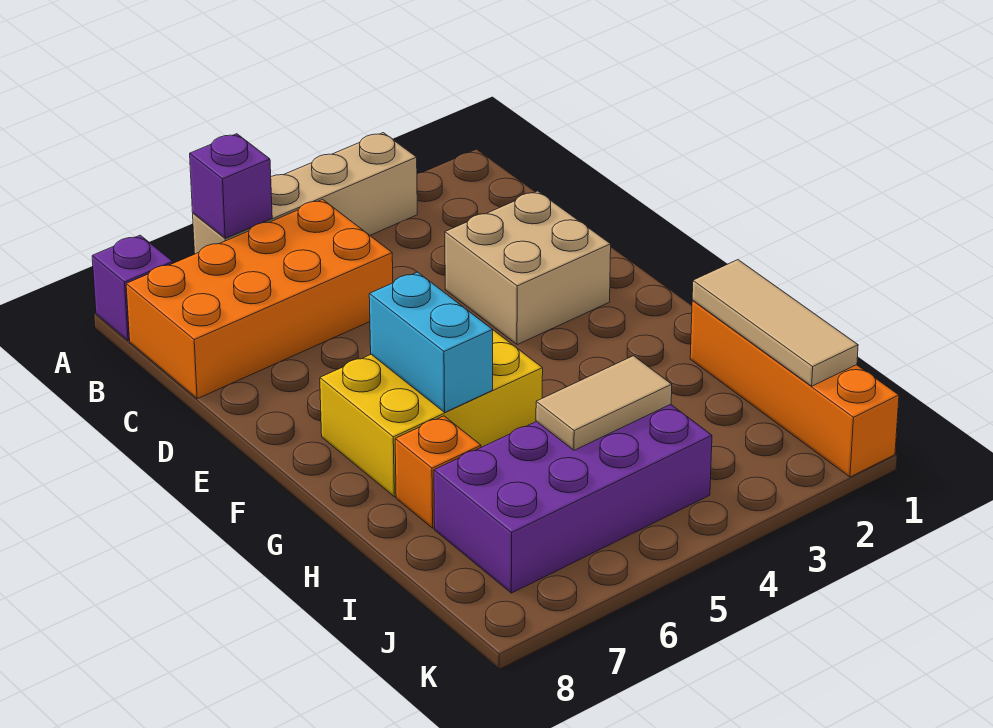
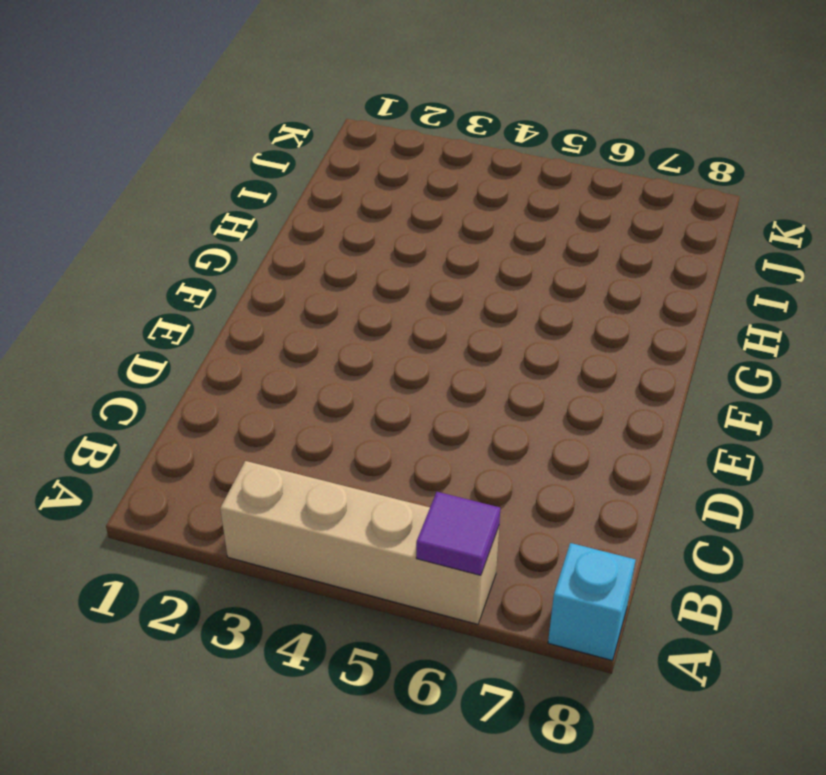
purple tile A6 level 2 -> purple brick A6 level 2
cyan brick A8 level 1 -> purple brick A8 level 1
none -> orange brick B5:C8 level 1
none -> tan brick D2:E3 level 1
none -> yellow brick F5:G7 level 1

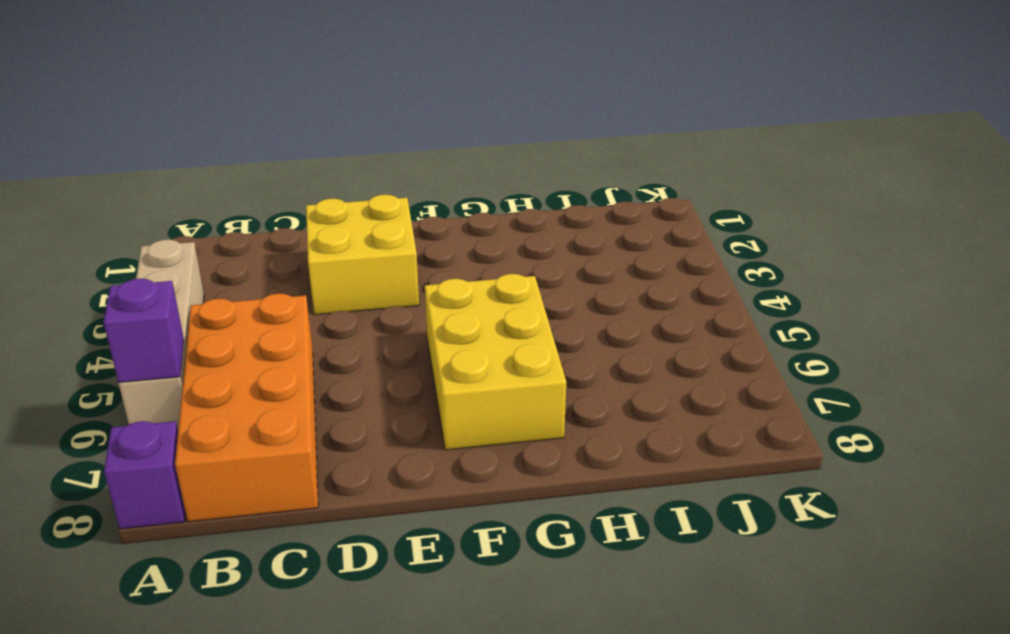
yellow brick D2:E3 level 1 -> tan brick D2:E3 level 1
none -> orange brick H1:K1 level 1
none -> orange brick H7 level 1
none -> purple brick I4:J7 level 1

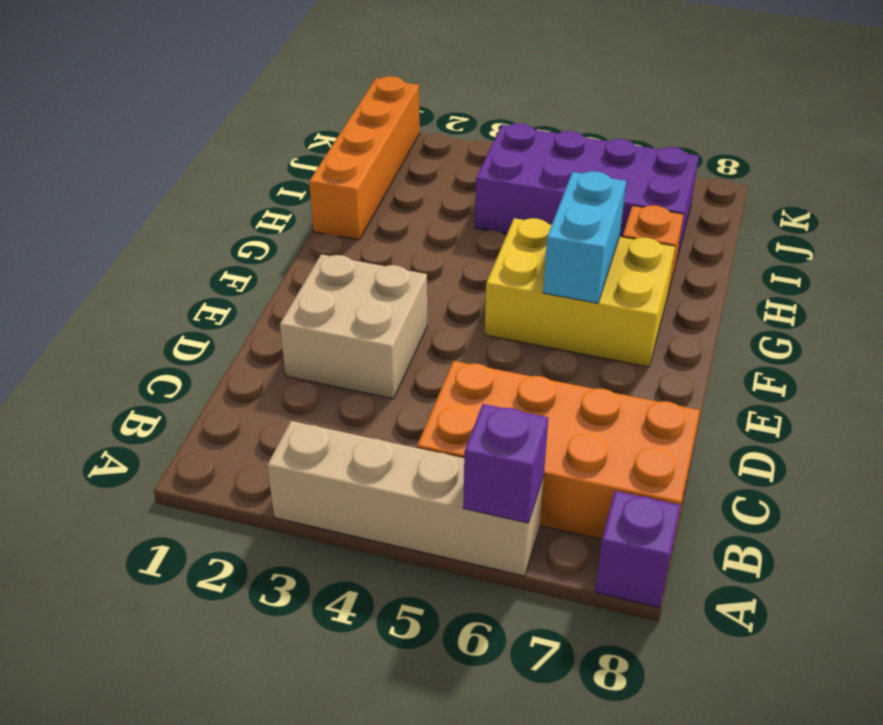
none -> tan tile H1:J1 level 2
none -> tan tile I4:I5 level 2

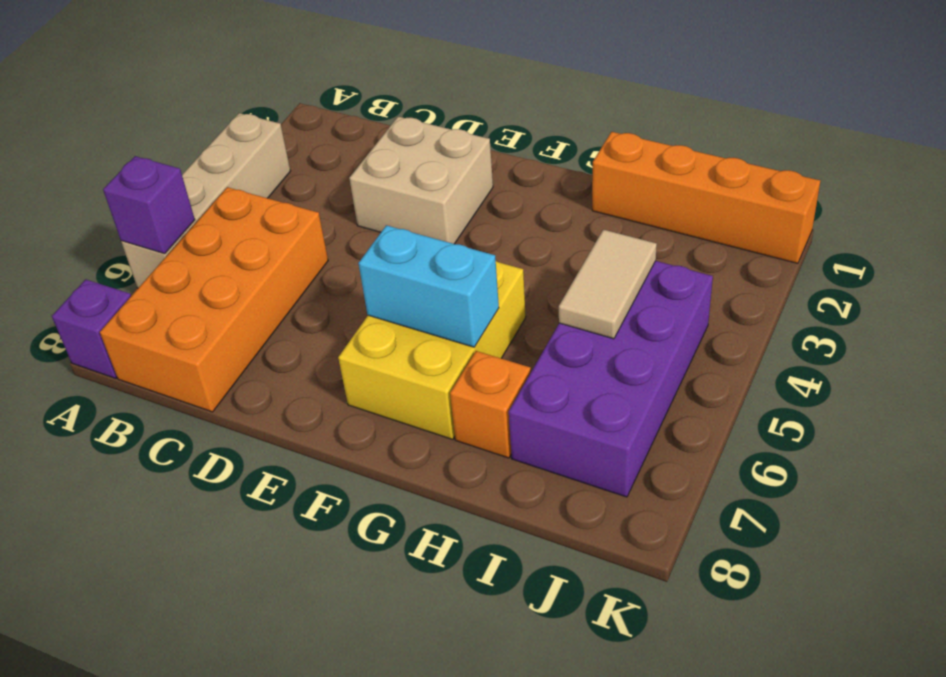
none -> tan tile H1:J1 level 2

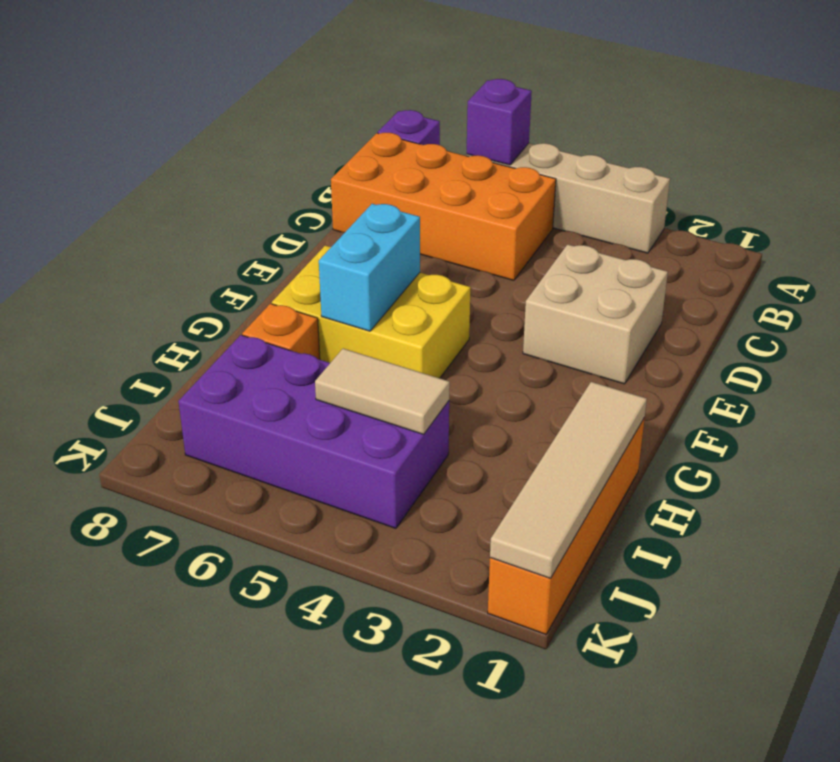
tan tile H1:K1 level 2 -> tan tile H1:J1 level 2

